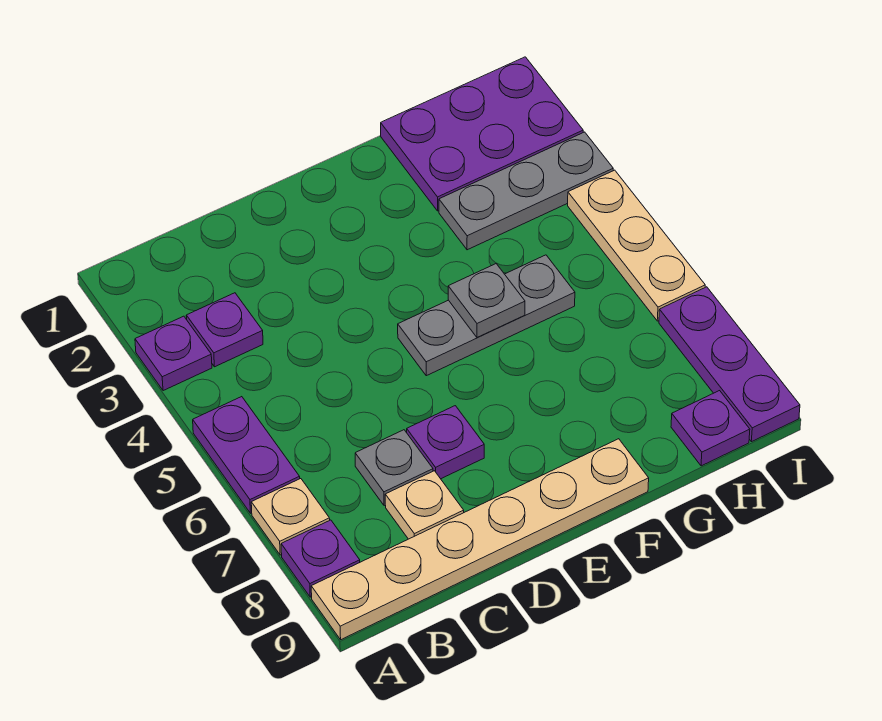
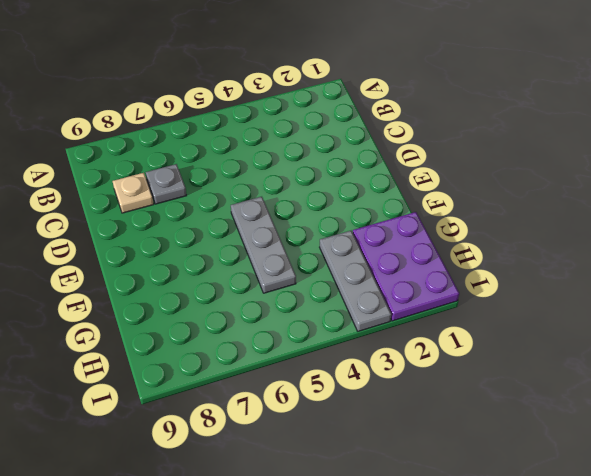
none -> purple plate A3 level 1
none -> purple plate A5:A6 level 1
none -> tan plate A7 level 1

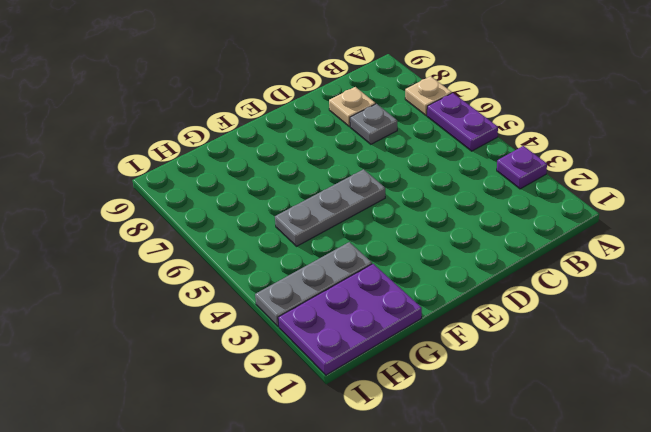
none -> purple plate A8 level 1
none -> tan plate A9:F9 level 1
none -> purple plate B3 level 1

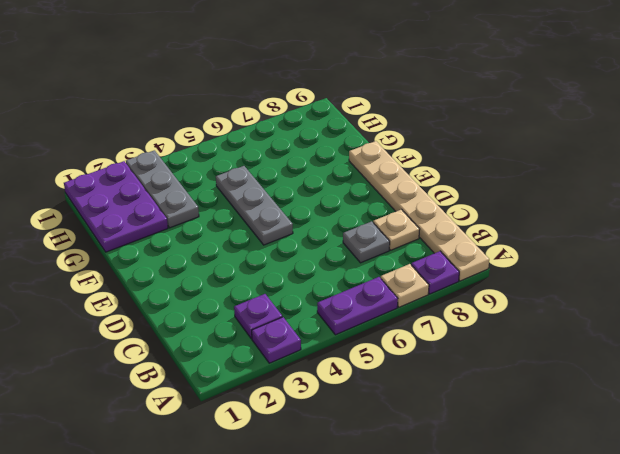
none -> purple plate D7 level 1
none -> purple plate H9 level 1
none -> tan plate I4:I6 level 1

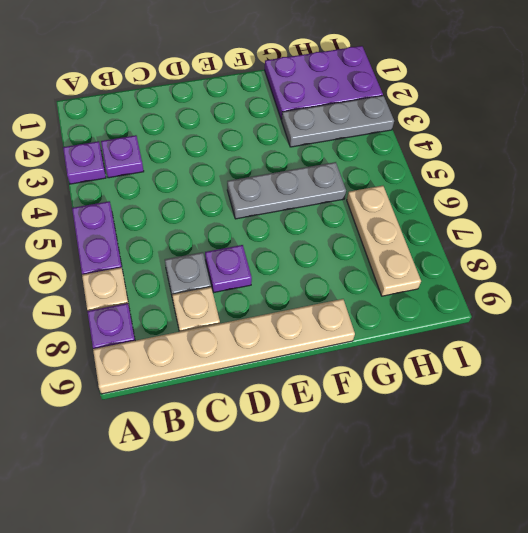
tan plate H6:H8 level 1 -> tan plate I4:I6 level 1
none -> purple plate H9 level 1
none -> purple plate I7:I9 level 1
none -> grey plate F5 level 2

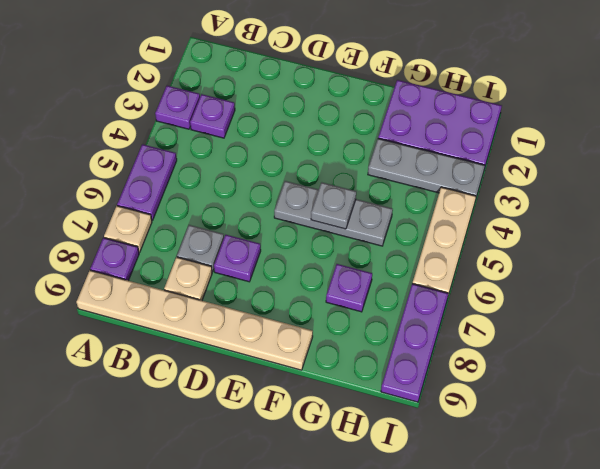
purple plate G7 level 1 -> purple plate H9 level 1

